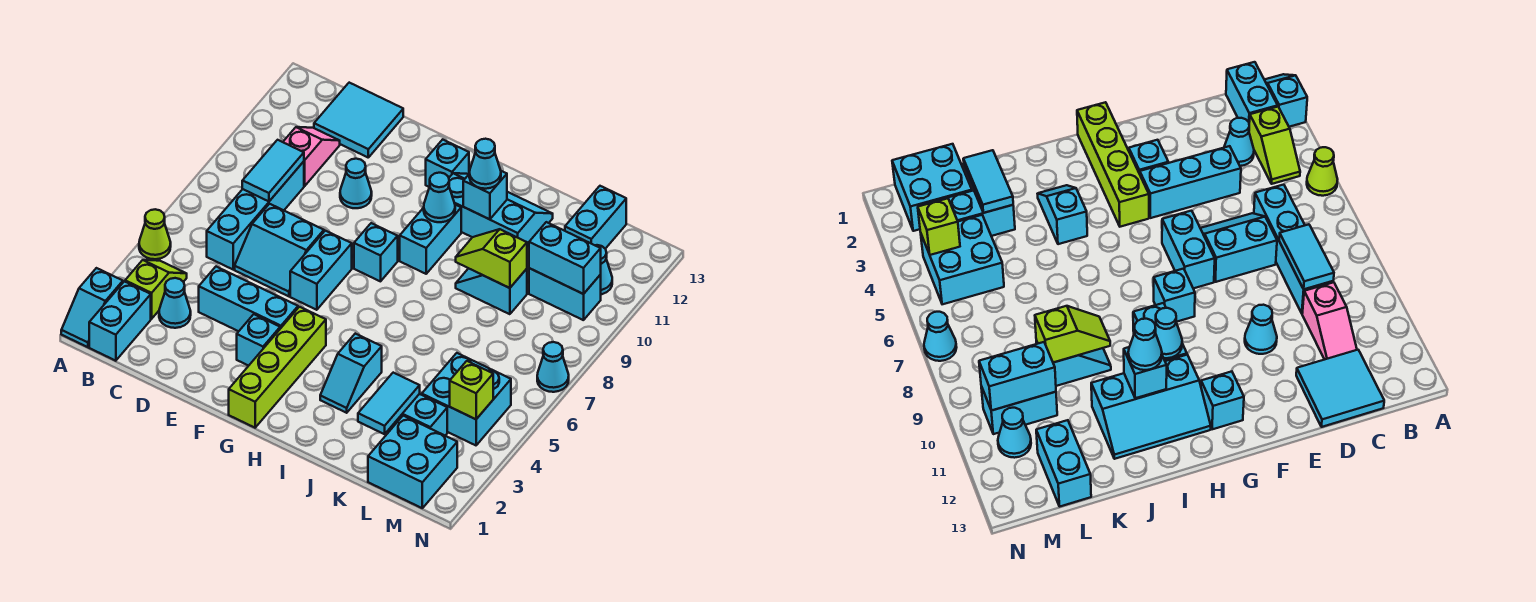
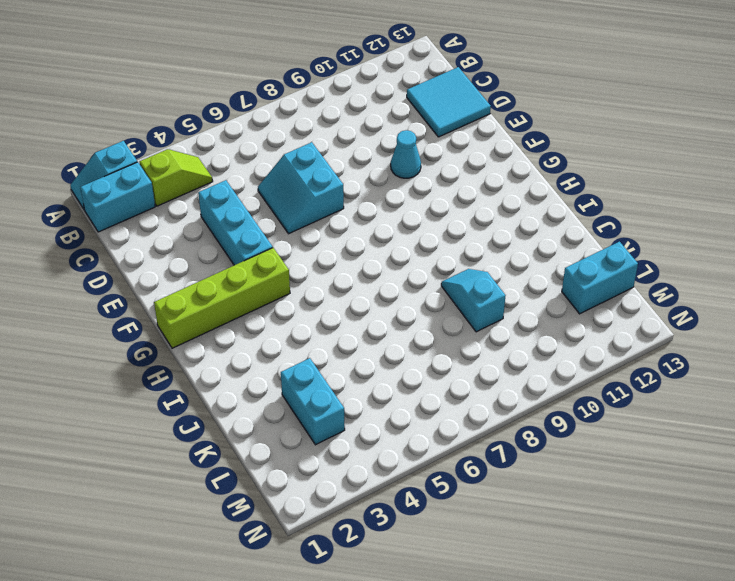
none -> lime cone A5 level 1
none -> cyan cone C3 level 1
none -> cyan brick C6:C9 level 1
none -> pink slope C10:C11 level 1 top 10

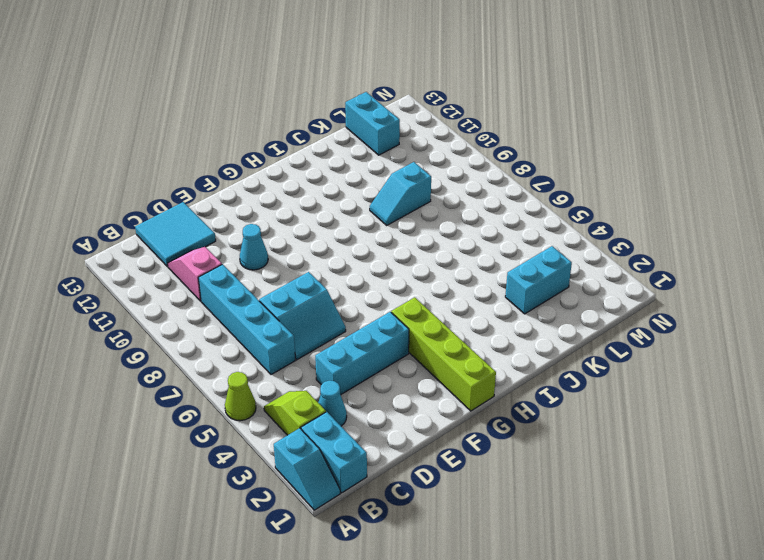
none -> cyan brick F3 level 1
none -> cyan brick F6:F7 level 1
none -> cyan brick G8 level 1
none -> cyan brick G12 level 1

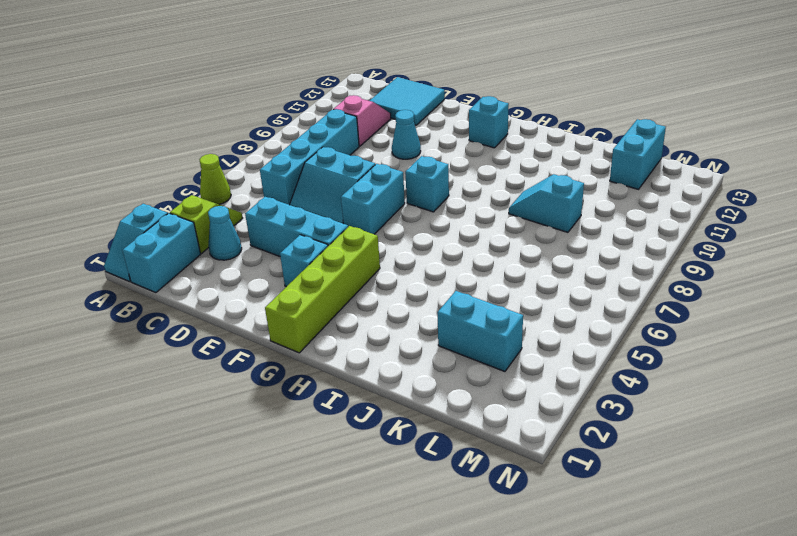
none -> cyan brick H9:H10 level 1
none -> cyan slope H11:J12 level 1 top 11
none -> cyan slope I3:I4 level 1 top 4
none -> cyan brick L1:M2 level 1

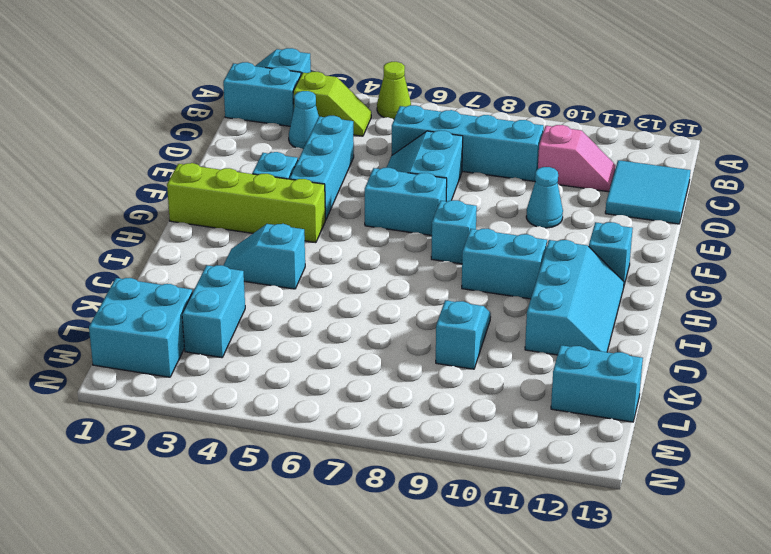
none -> cyan brick L4:M5 level 1
none -> cyan brick L10:M10 level 1
none -> cyan cone M11 level 1
none -> cyan cone N7 level 1

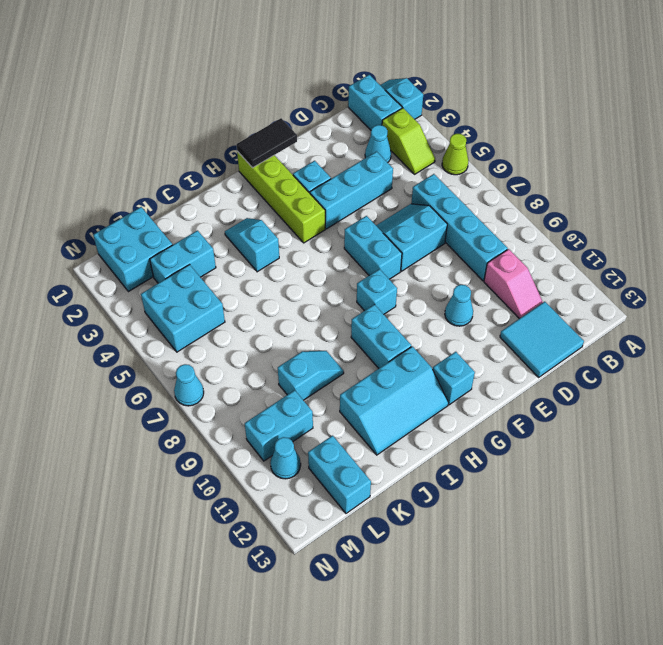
black tile F1:G1 level 2 -> none
none -> cyan tile C8:C9 level 2
none -> cyan cone H10 level 2
none -> cyan brick I11 level 2
none -> lime slope J9:K9 level 2 top K

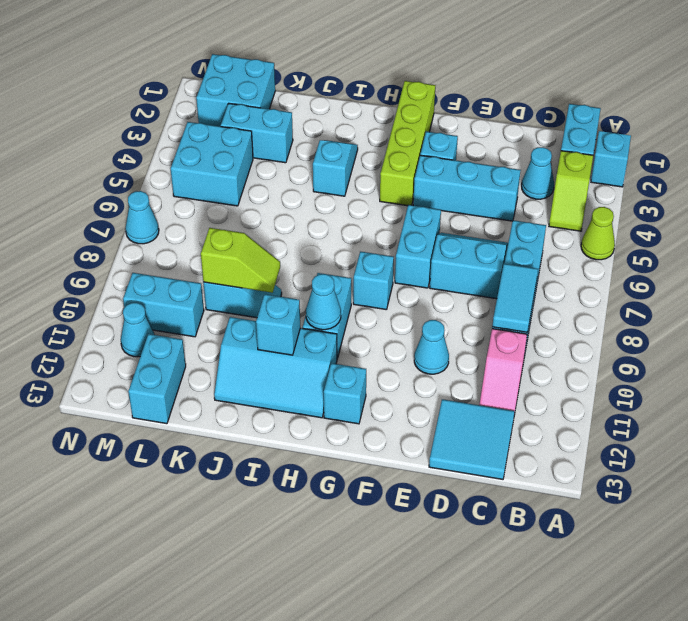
none -> cyan tile K2:K3 level 2
none -> cyan brick L10:M10 level 2
none -> lime brick M4 level 2
none -> cyan cone I11 level 3

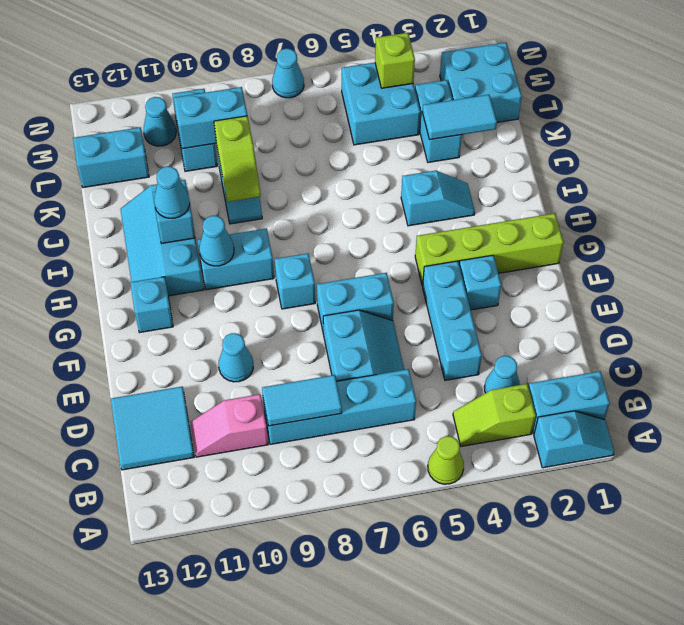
cyan brick L9:L10 level 2 -> cyan brick L10:M10 level 2

